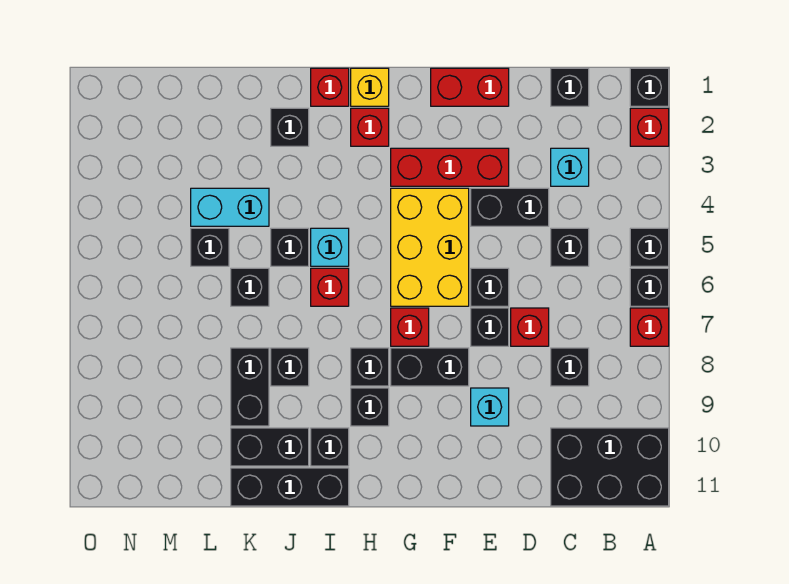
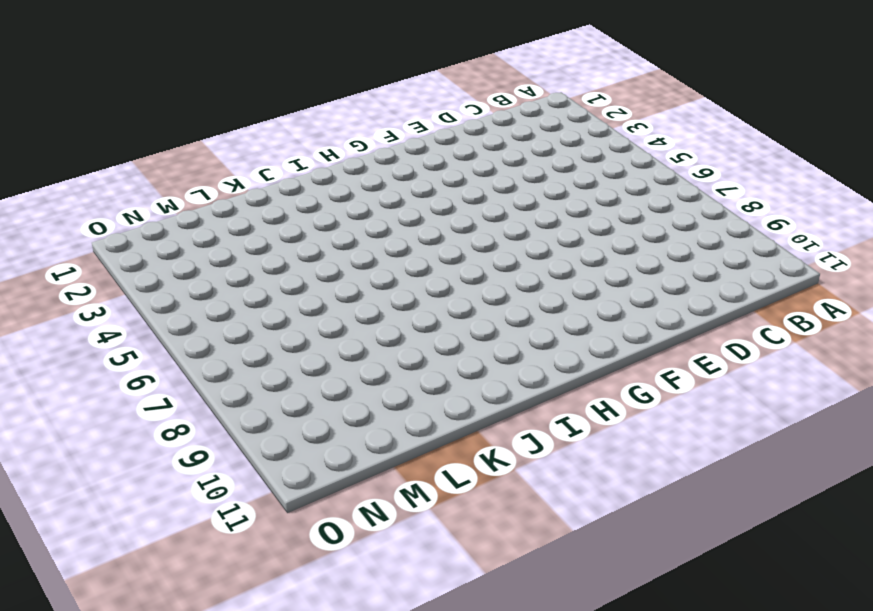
none -> black brick A1 level 1
none -> red brick A2 level 1
none -> black brick A5 level 1
none -> black brick A6 level 1

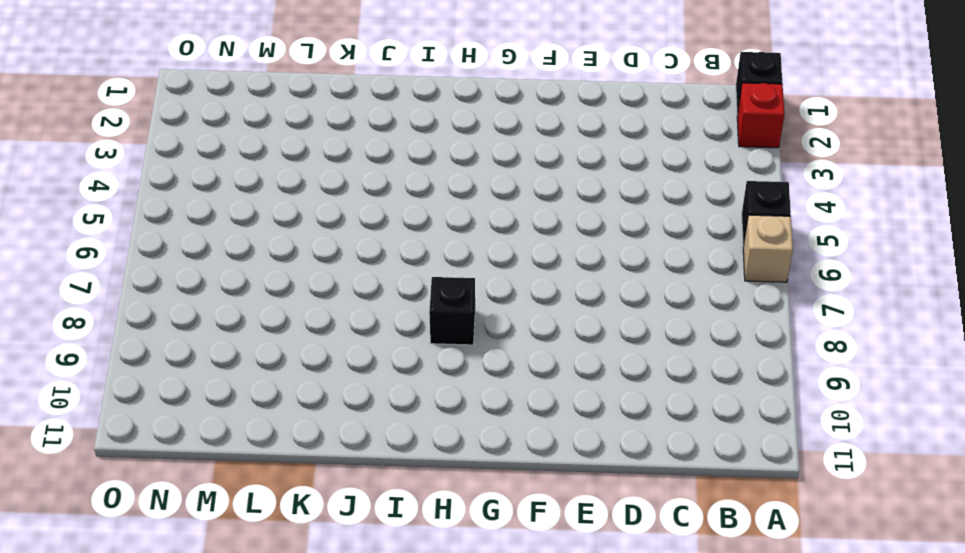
tan brick A6 level 1 -> black brick A6 level 1
none -> red brick A7 level 1
none -> black brick A10:C11 level 1
none -> black brick C1 level 1
none -> cyan brick C3 level 1

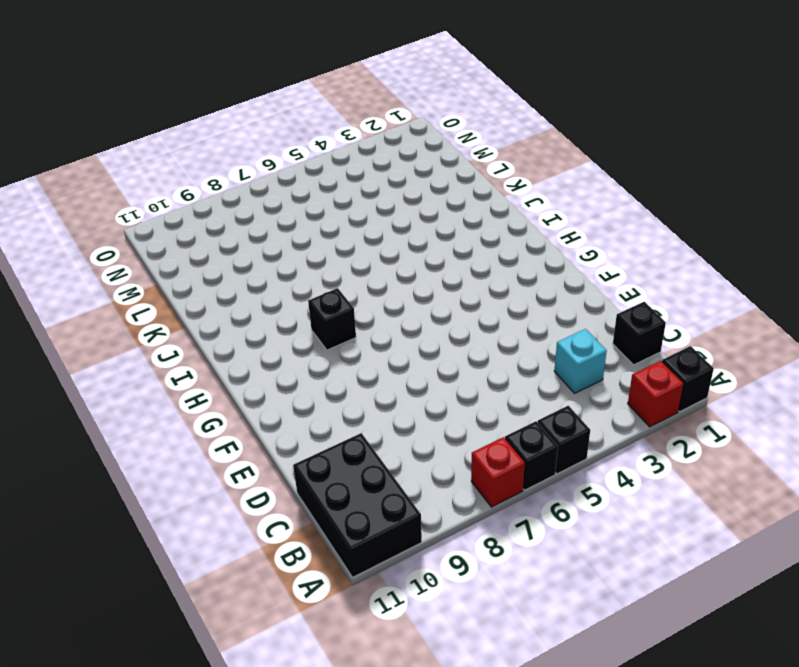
none -> black brick C5 level 1
none -> black brick C8 level 1
none -> black brick D4:E4 level 1
none -> red brick D7 level 1

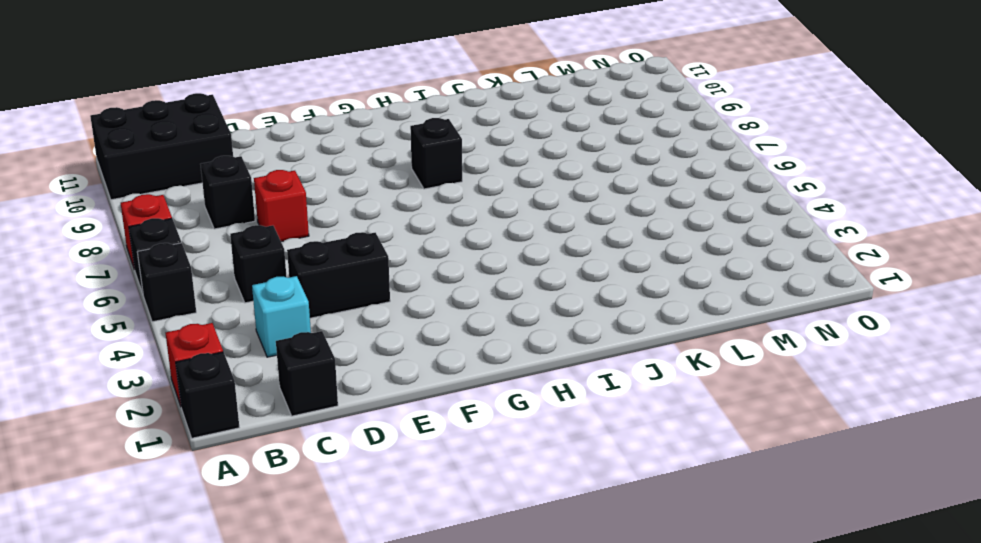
none -> red brick E1:F1 level 1
none -> red brick E3:G3 level 1
none -> black brick E6 level 1
none -> black brick E7 level 1

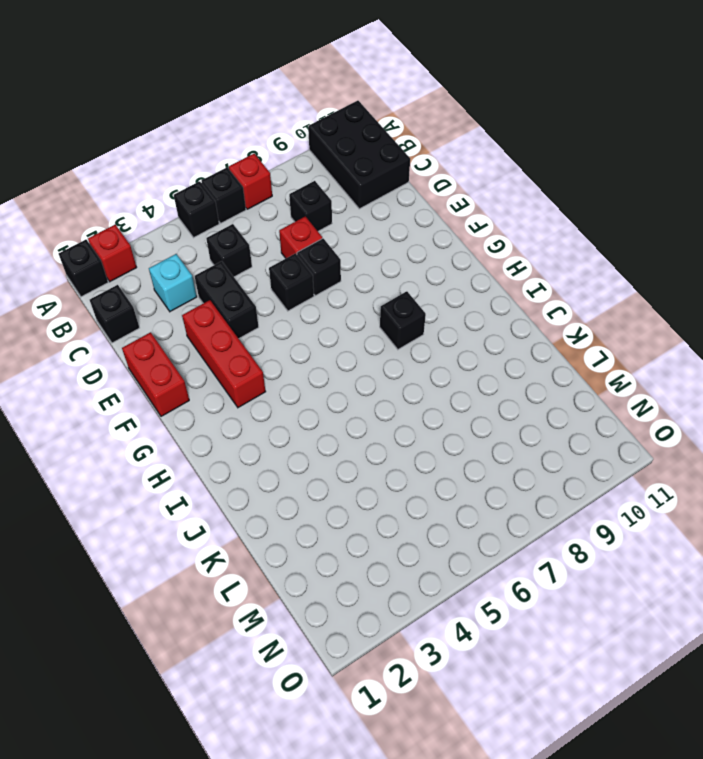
none -> cyan brick E9 level 1
none -> yellow brick F4:G6 level 1
none -> black brick F8:G8 level 1
none -> red brick G7 level 1

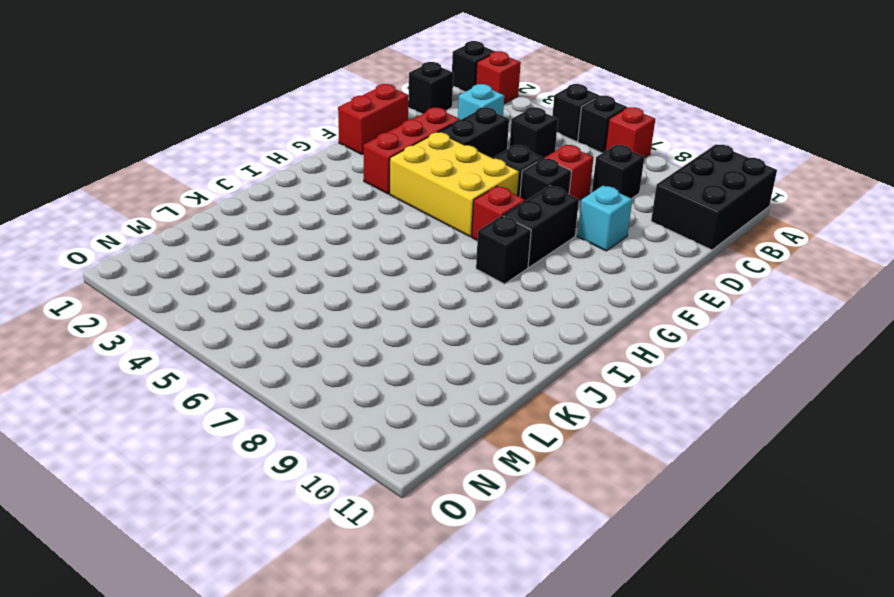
none -> yellow brick H1 level 1
none -> red brick H2 level 1
none -> black brick H9 level 1
none -> red brick I1 level 1

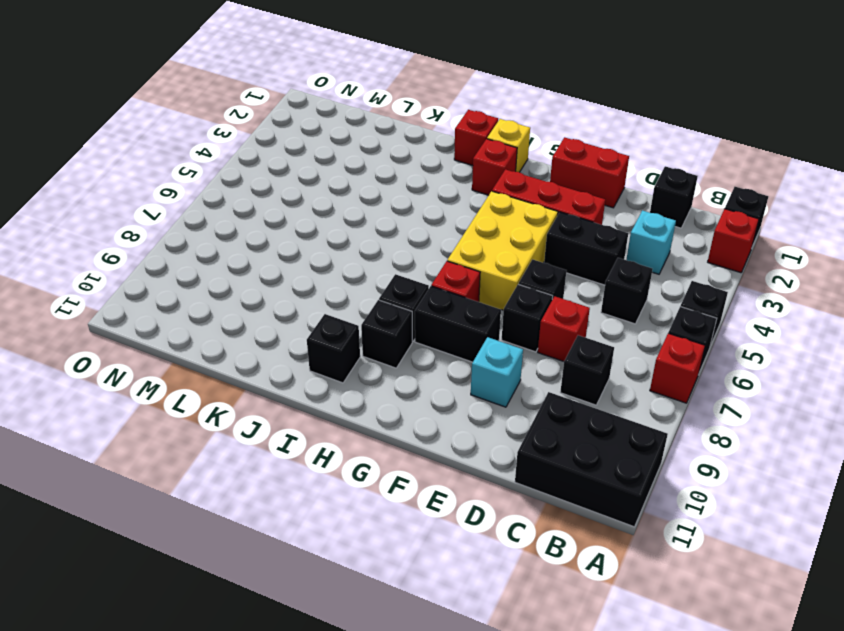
none -> cyan brick I5 level 1
none -> red brick I6 level 1
none -> black brick I11:K11 level 1
none -> black brick J2 level 1

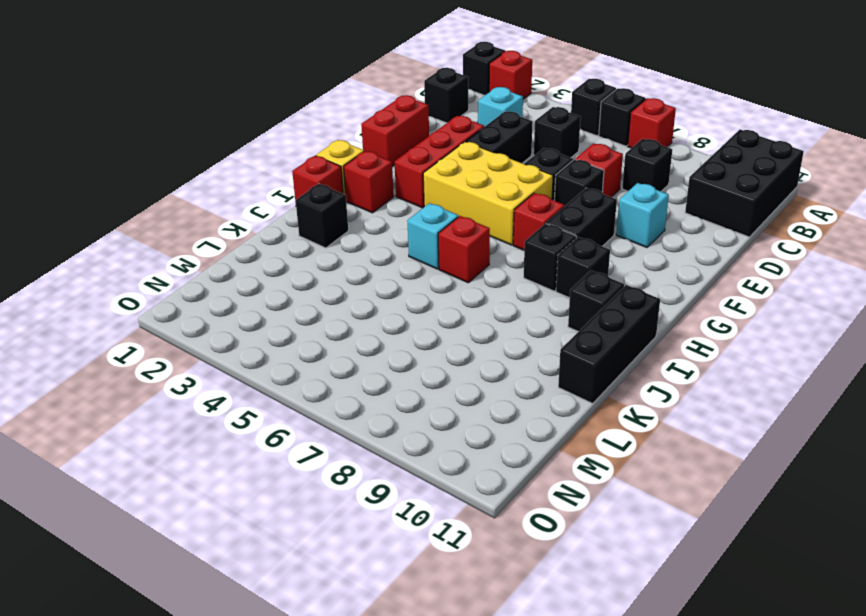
none -> black brick J5 level 1
none -> black brick J8 level 1
none -> black brick J10:K10 level 1
none -> cyan brick K4:L4 level 1

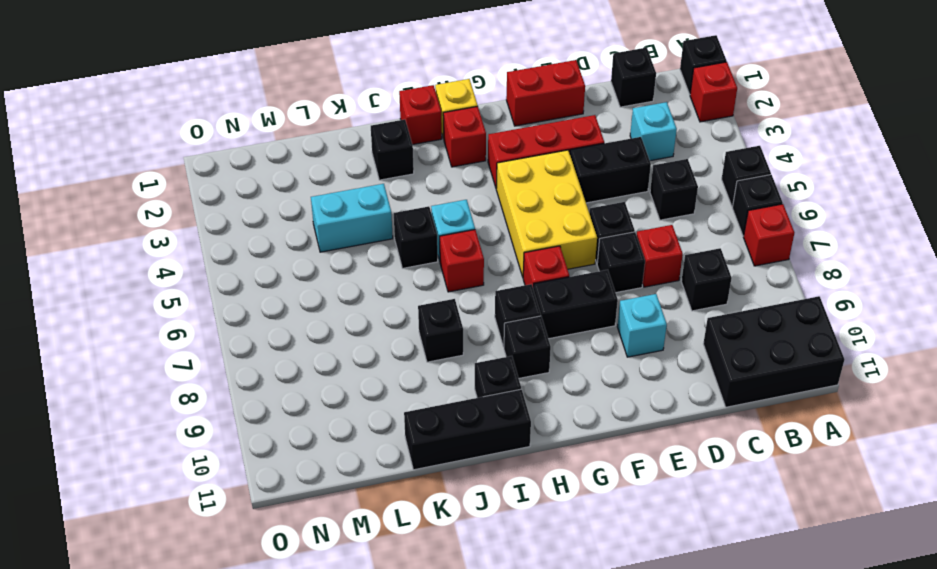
none -> black brick J10:K10 level 1
none -> black brick K6 level 1
none -> black brick K8:K9 level 1
none -> black brick L5 level 1

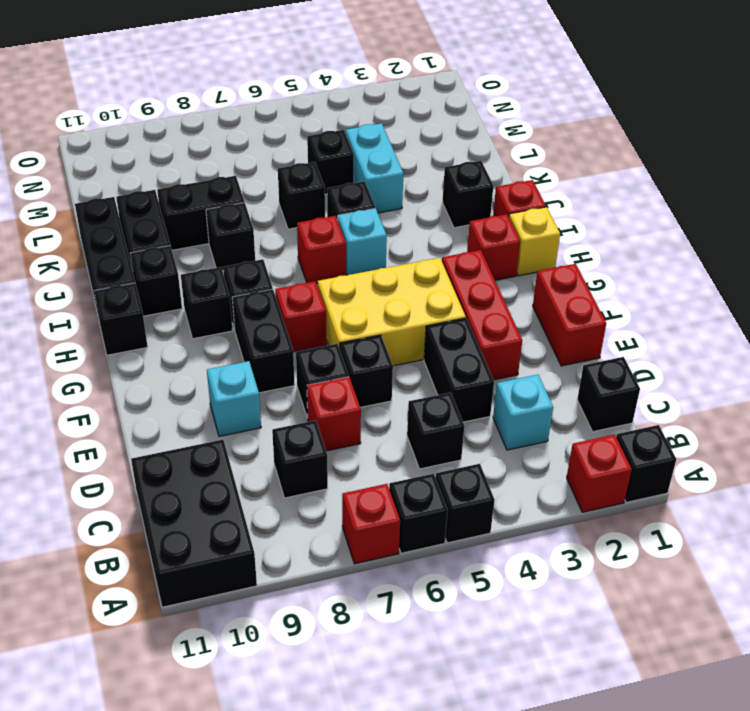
black brick H11 level 1 -> none

